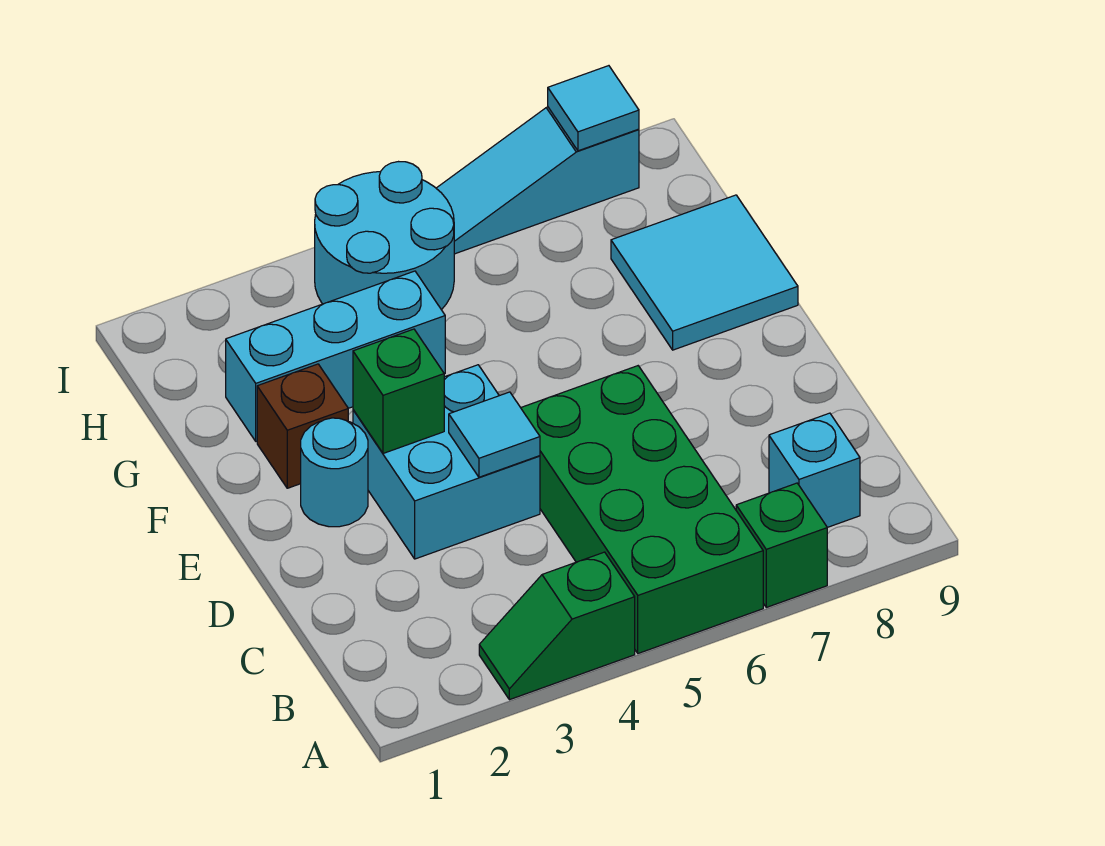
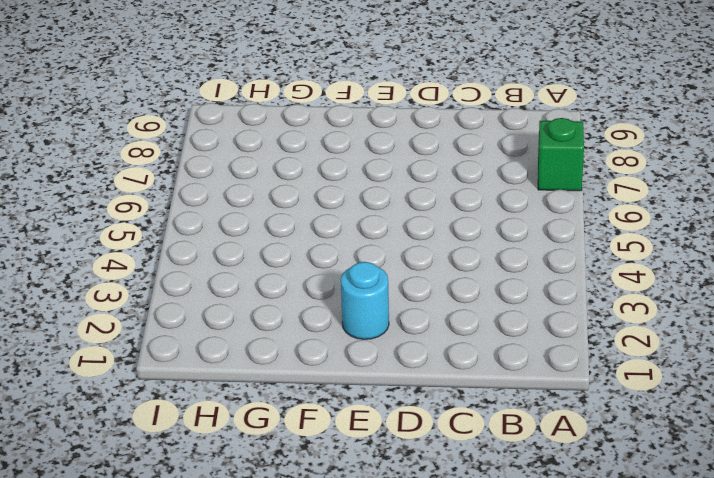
none -> green slope A3:A4 level 1 top 4
none -> green brick A5:D6 level 1
none -> cyan brick B8 level 1

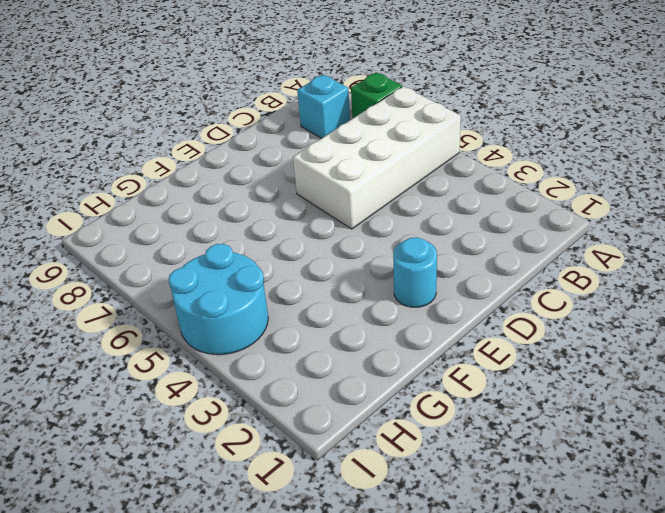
white brick A5:D6 level 1 -> green brick A5:D6 level 1
none -> green slope A3:A4 level 1 top 4
none -> cyan brick D3:E4 level 1
none -> brown brick F2 level 1

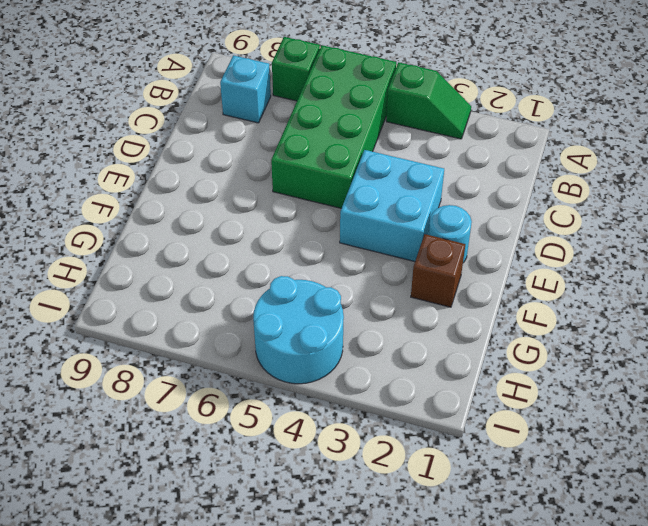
none -> cyan tile F8:G9 level 1
none -> cyan brick G2:G4 level 1
none -> cyan slope I6:I8 level 1 top 8

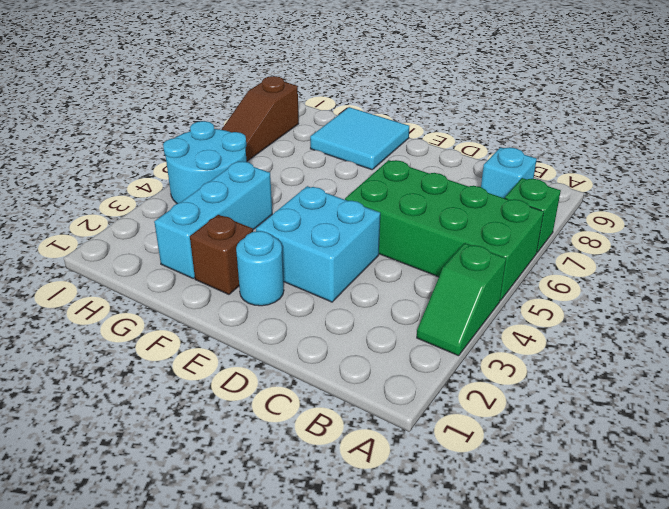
brown slope I6:I8 level 1 top 8 -> cyan slope I6:I8 level 1 top 8
none -> cyan tile D4 level 2
none -> green brick E3 level 2
none -> cyan tile I8 level 2

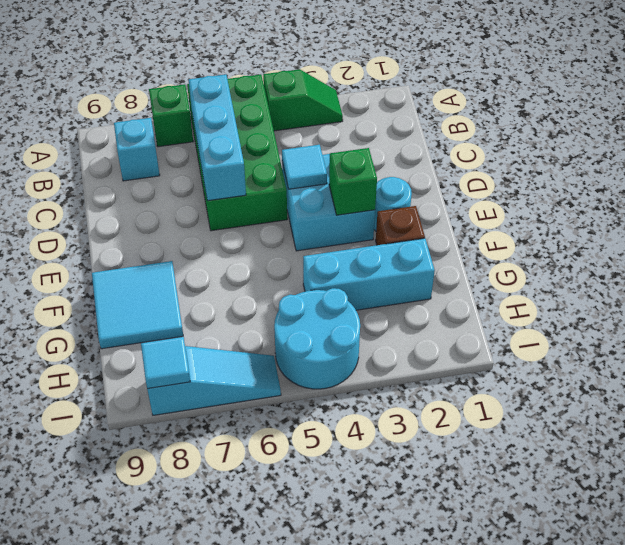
cyan brick B6:D6 level 2 -> none

